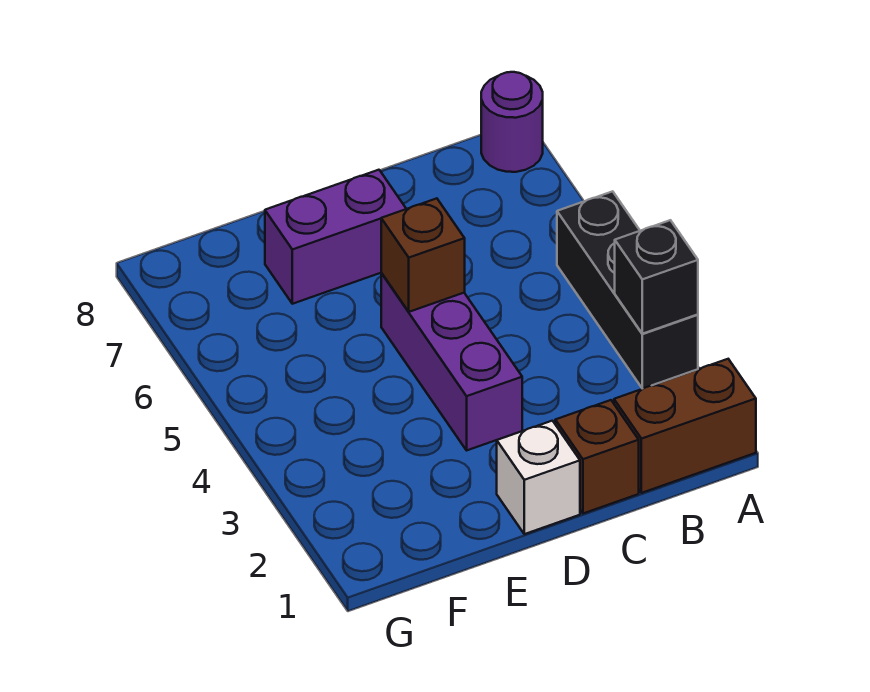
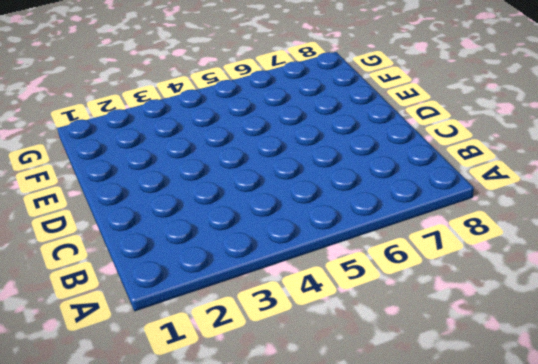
none -> brown brick A1:B1 level 1
none -> black brick A3:A5 level 1

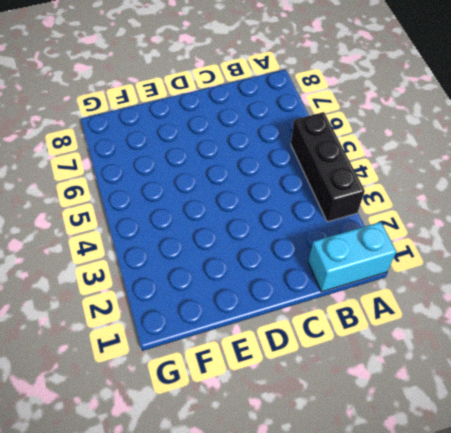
cyan brick A1:B1 level 1 -> brown brick A1:B1 level 1
none -> purple round brick A8 level 1
none -> brown brick C1 level 1

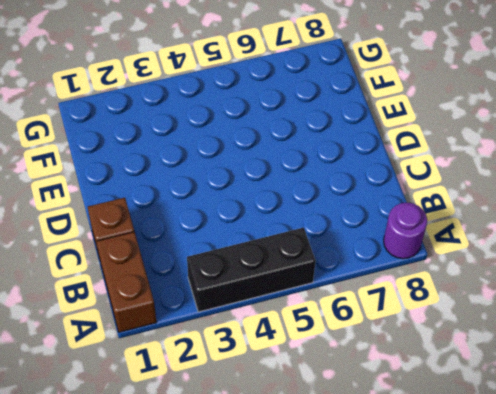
none -> white brick D1 level 1
none -> purple brick D3:D5 level 1

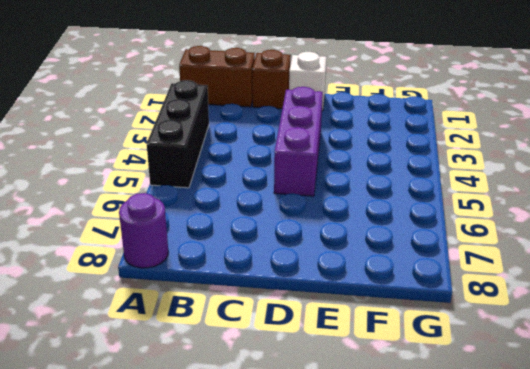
none -> purple brick D7:E7 level 1
none -> black brick A3 level 2

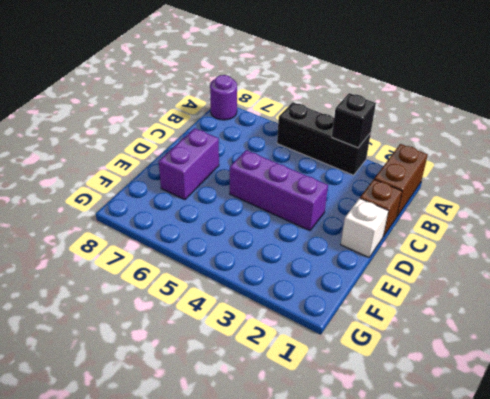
none -> brown brick D5 level 2

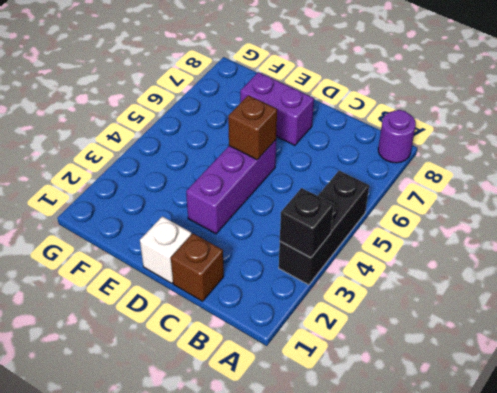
none -> brown brick A1:B1 level 1

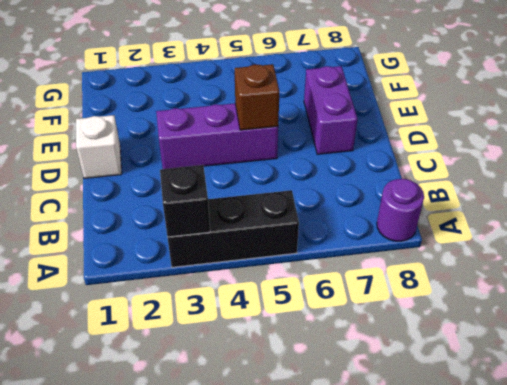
none -> brown brick A1:B1 level 1
none -> brown brick C1 level 1

